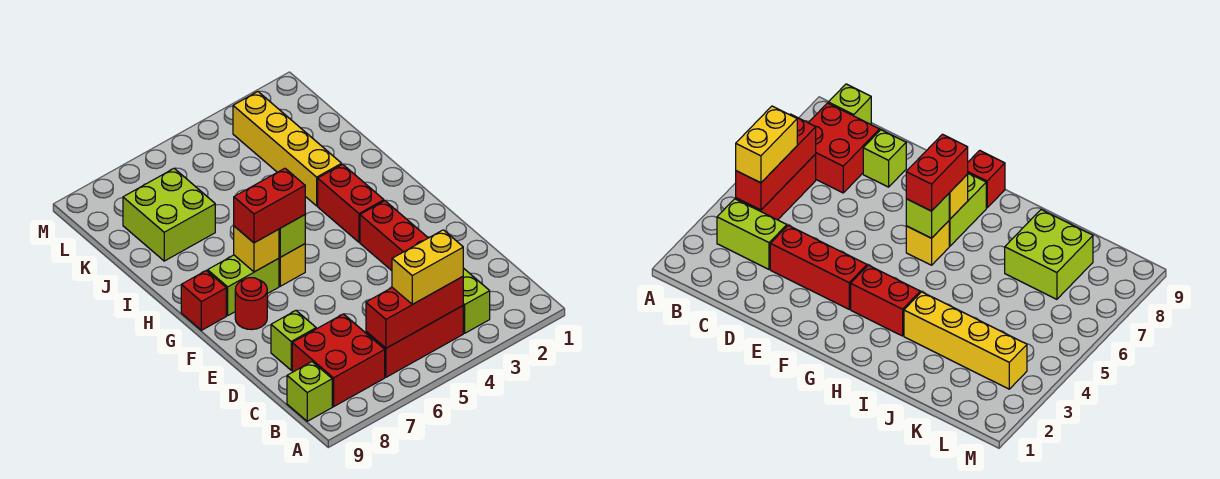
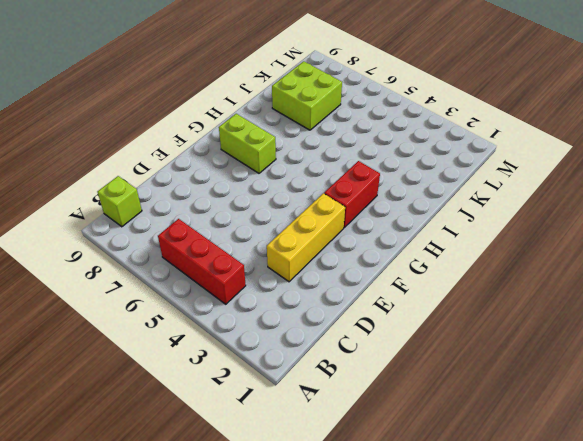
yellow brick D3:F3 level 1 -> red brick D3:F3 level 1
none -> lime brick B3:C3 level 1
none -> red brick B7:C8 level 1
none -> lime brick D8 level 1

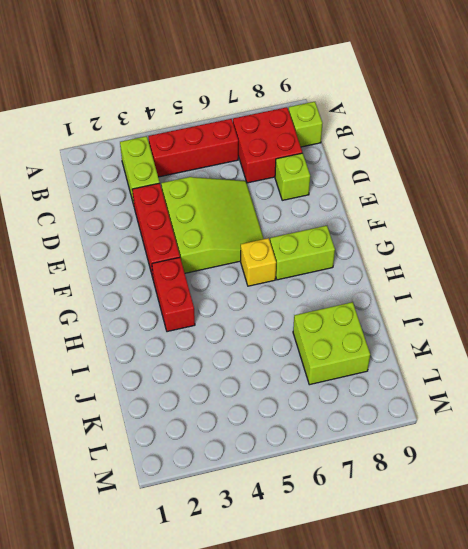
lime slope D4:F6 level 1 top 4 -> none
none -> red round brick F8 level 1
none -> red brick G9 level 1
none -> yellow brick I3:L3 level 1

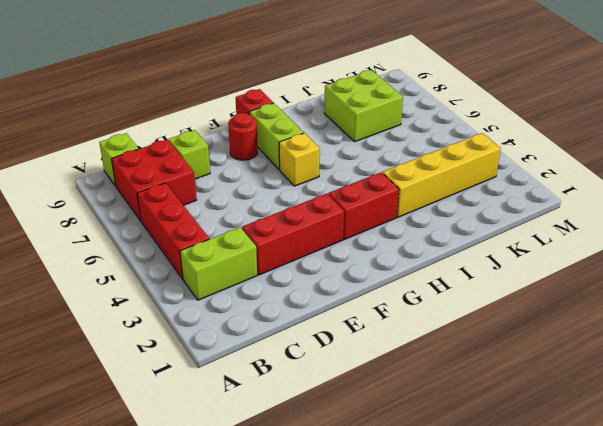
none -> red brick B4:B6 level 2
none -> lime brick G6 level 2
none -> yellow brick G7 level 2

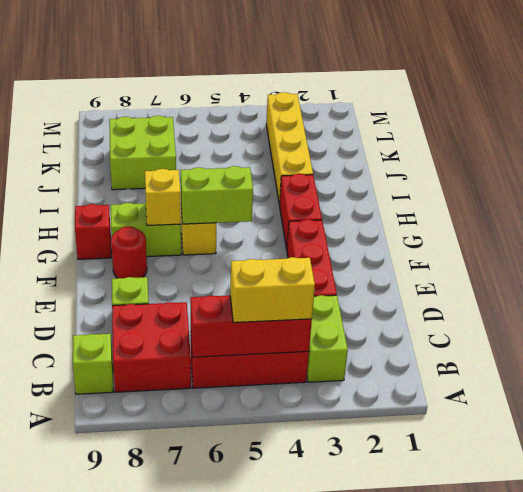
lime brick G5:G6 level 2 -> lime brick G6 level 2
none -> red brick G6:G7 level 3

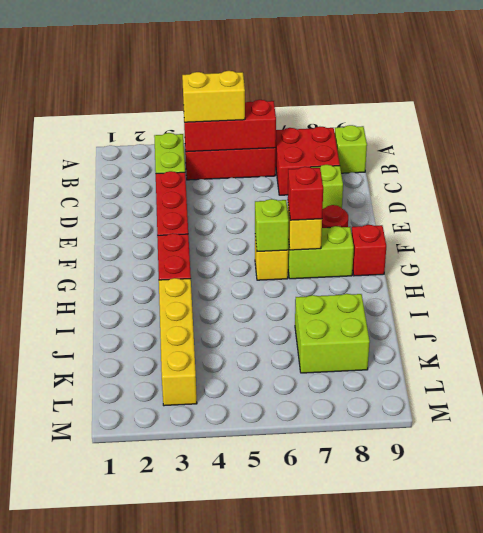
red brick G7 level 3 -> red brick G6:G7 level 3

